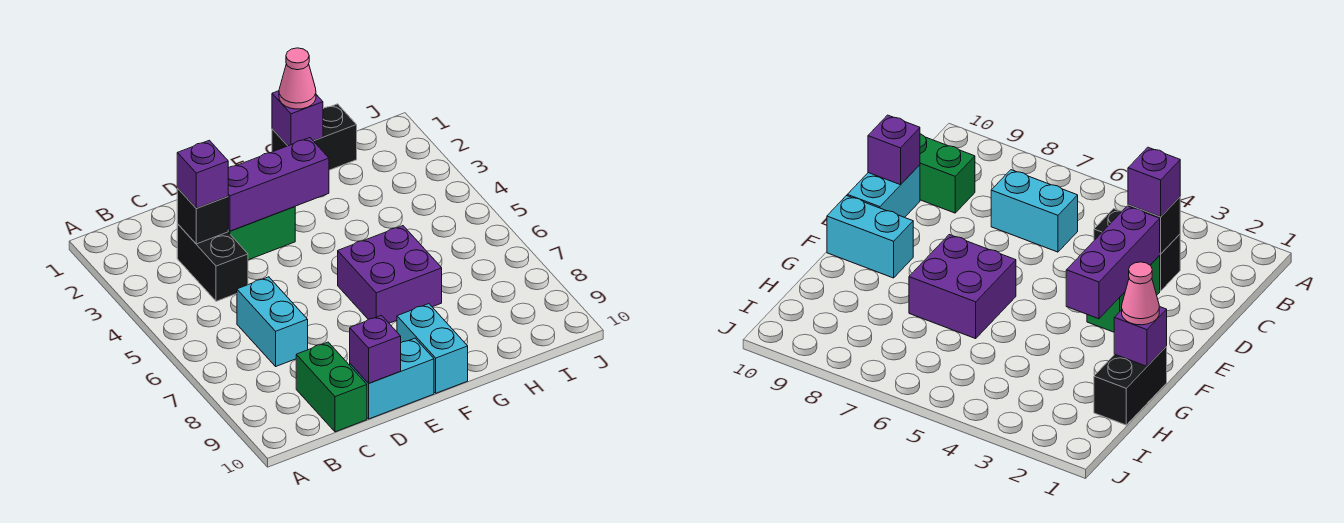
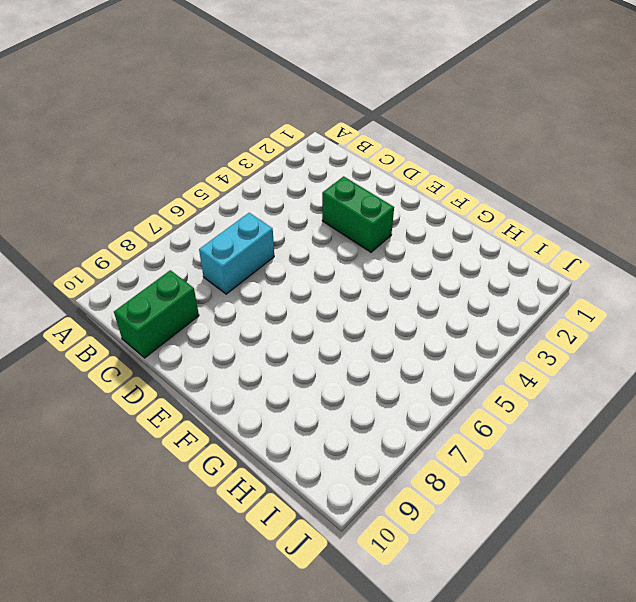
none -> black brick C3:C4 level 1
none -> cyan brick D10:E10 level 1
none -> purple brick F6:G7 level 1

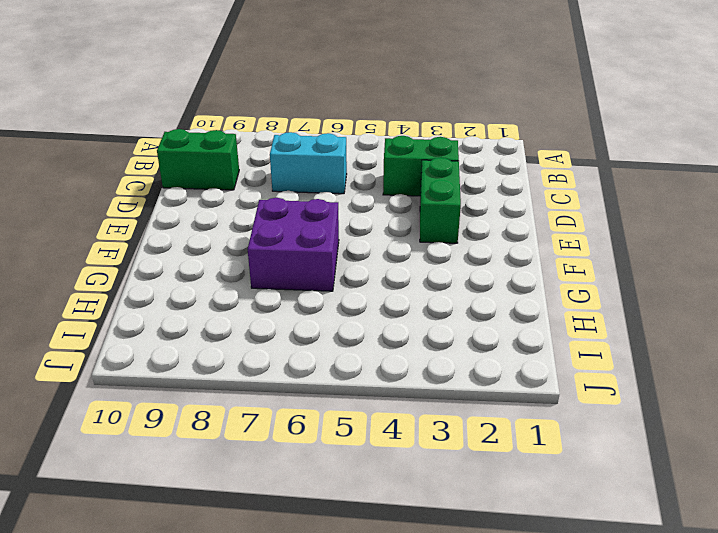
green brick C3:C4 level 1 -> black brick C3:C4 level 1
none -> cyan brick D10:E10 level 1
none -> cyan brick F9:F10 level 1
none -> black brick G1:H1 level 1

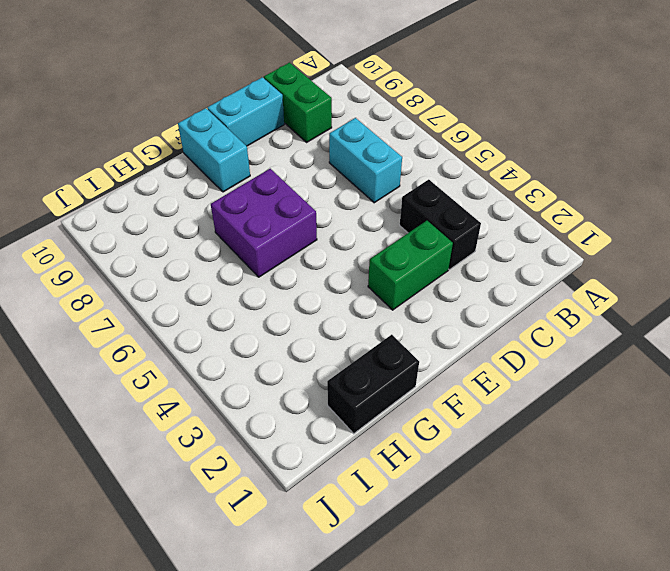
none -> black brick C3 level 2
none -> purple brick D3:F3 level 2
none -> purple brick D10 level 2

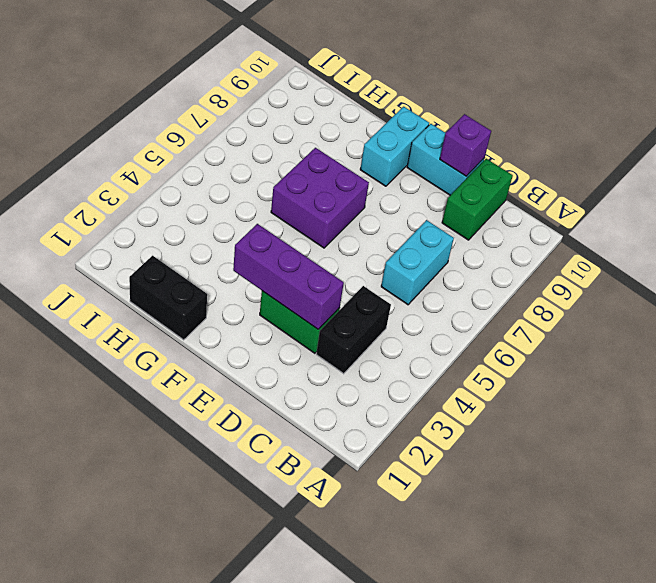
none -> black brick C3 level 2
none -> purple brick G1 level 2
none -> purple brick C3 level 3

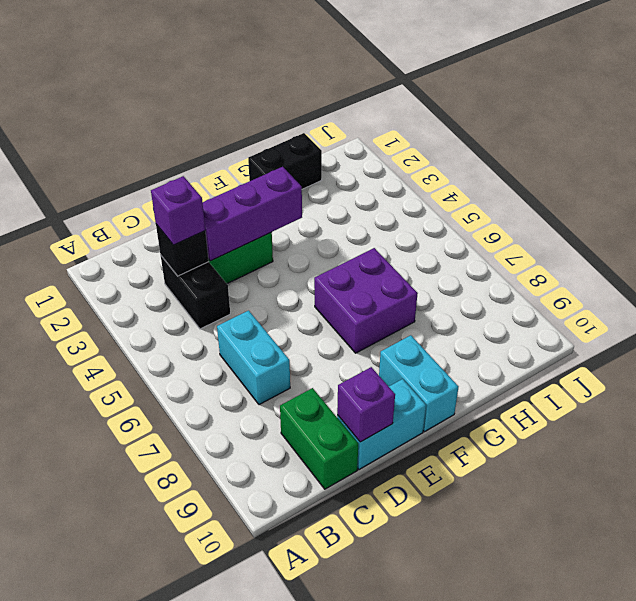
none -> purple brick G1 level 2
none -> pink cone G1 level 3

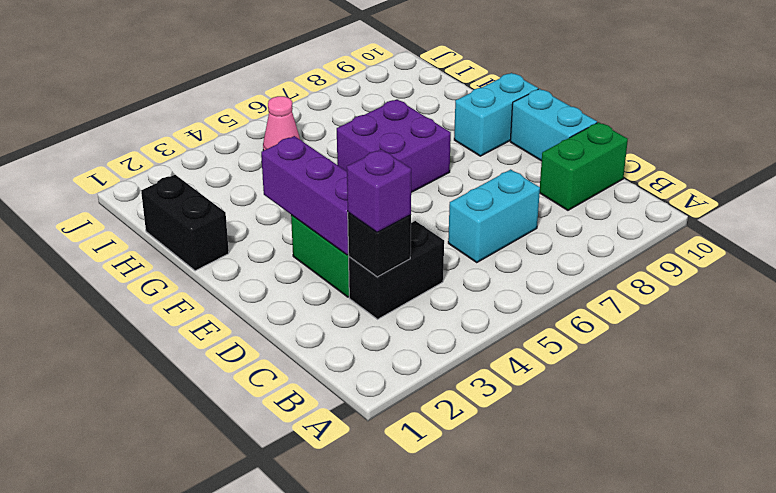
pink cone I5 level 1 -> pink cone G1 level 3
none -> purple brick D10 level 2
none -> purple brick G1 level 2

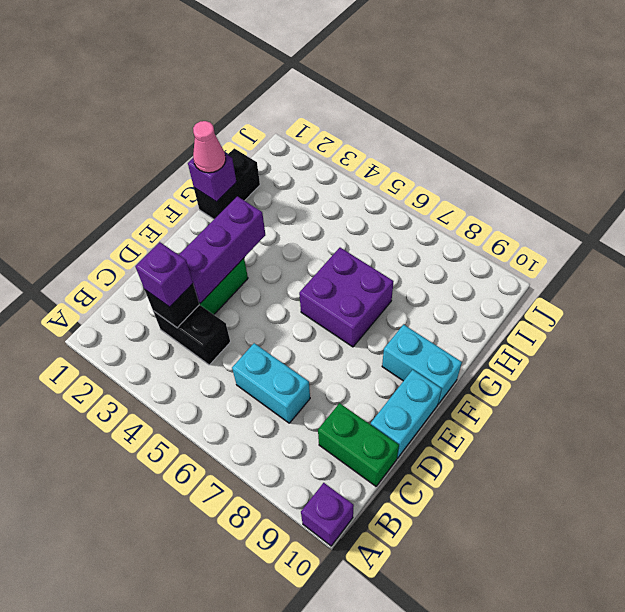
purple brick A10 level 1 -> purple brick D10 level 2

